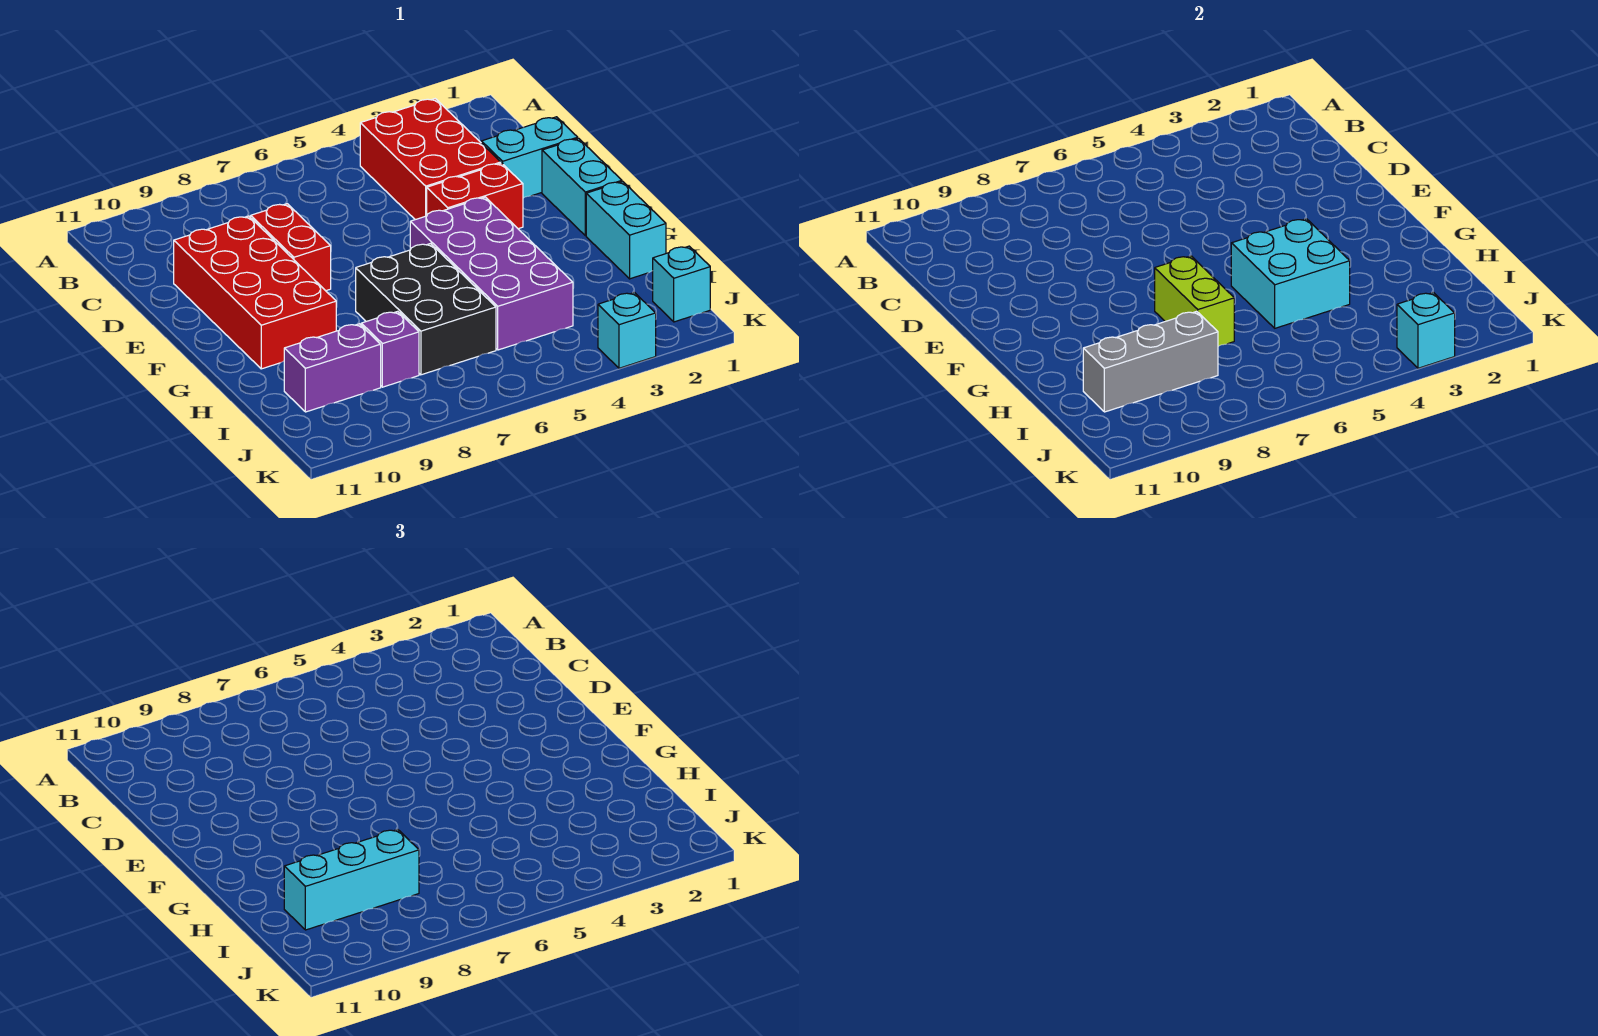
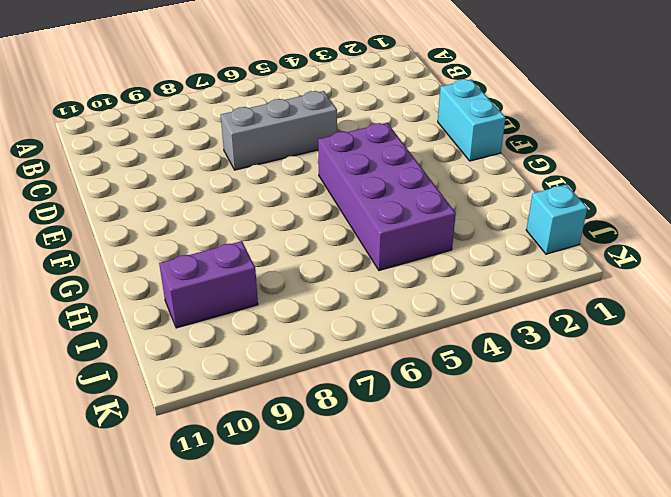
grey brick D5:D7 level 1 -> grey brick I8:I10 level 2
none -> red brick B3:D4 level 1
none -> cyan brick D1:D2 level 1
none -> red brick D8:E8 level 1

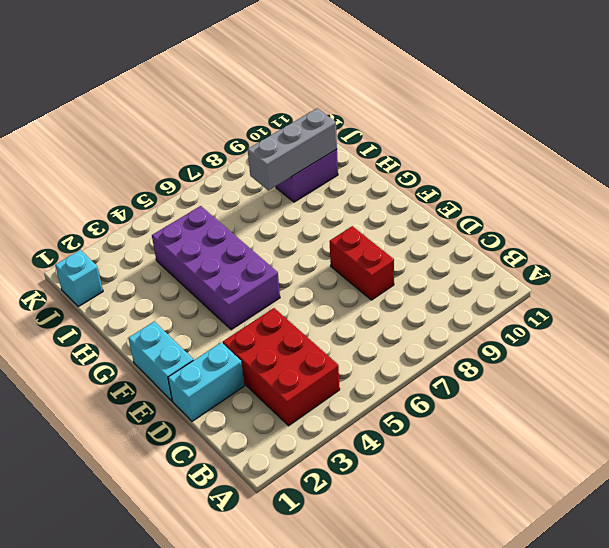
none -> red brick D9:G10 level 1
none -> red brick E3:E4 level 1
none -> cyan brick G1:H1 level 1

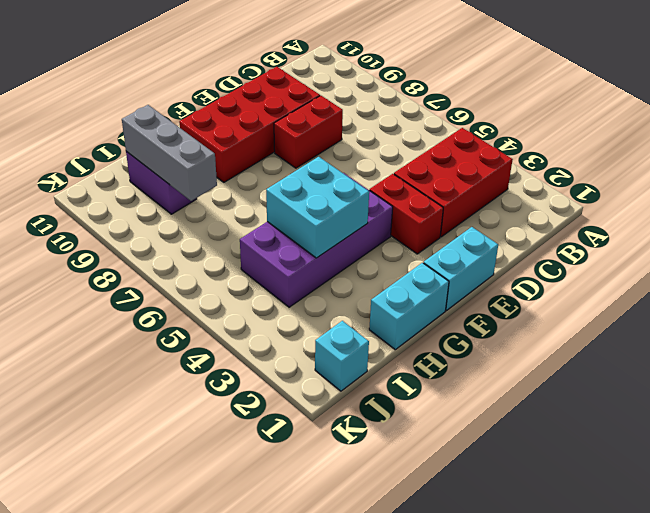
none -> cyan brick D1:D2 level 1
none -> black brick G6:I7 level 1
none -> purple brick I8 level 1

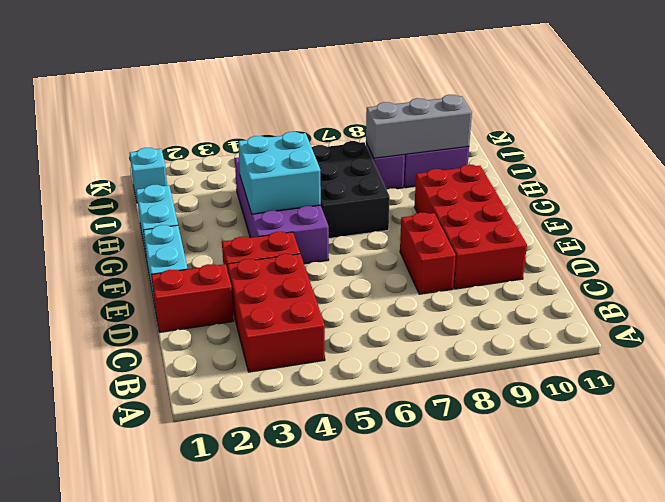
red brick D1:D2 level 1 -> cyan brick D1:D2 level 1
none -> cyan brick K3 level 1
none -> lime brick G7:H7 level 2
none -> cyan brick K3 level 2

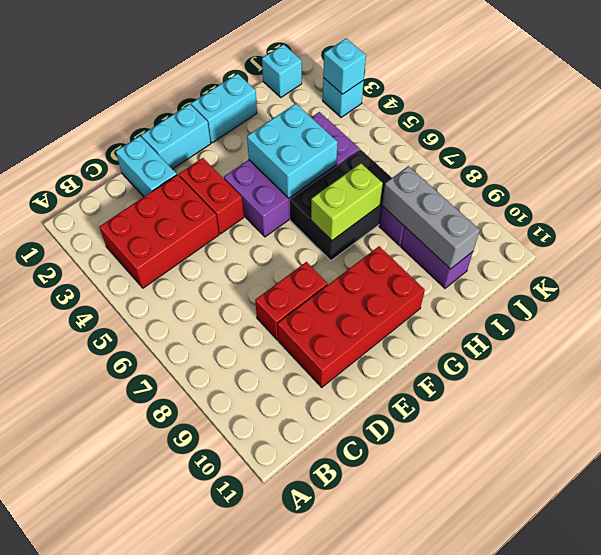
none -> cyan brick I8:I10 level 3

